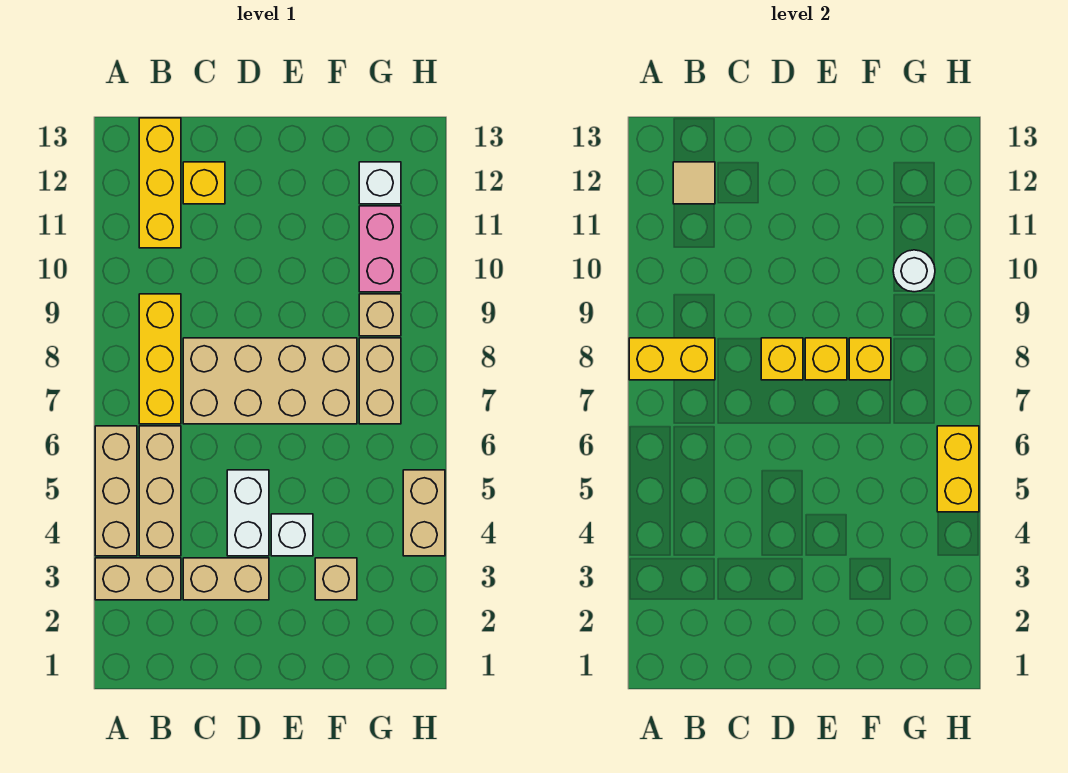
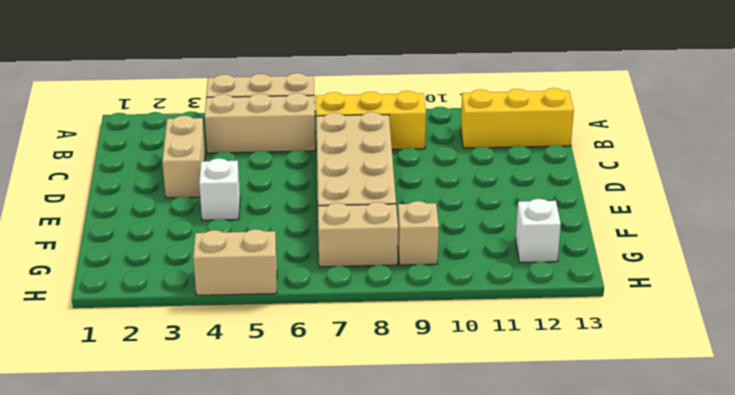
none -> tan brick A3:B3 level 1
none -> yellow brick C12 level 1
none -> white brick D4:D5 level 1

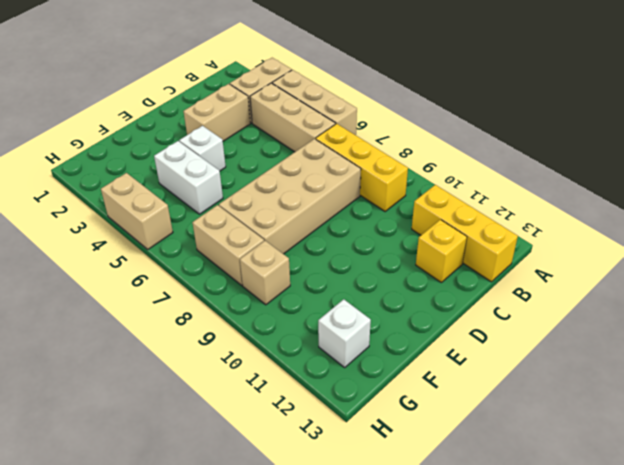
white brick F4:F5 level 1 -> white brick D4:D5 level 1
none -> tan brick F3 level 1
none -> pink brick G10:G11 level 1
none -> yellow brick A8:B8 level 2

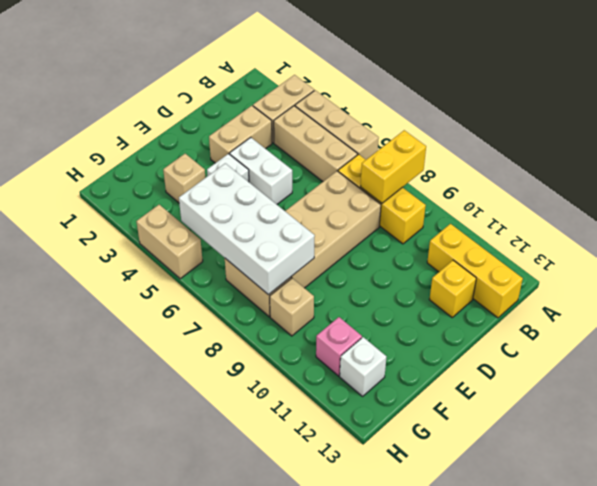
white brick F5:G8 level 2 -> yellow brick F8 level 2
pink brick G11 level 1 -> pink brick G10:G11 level 1
none -> tan tile B12 level 2
none -> yellow brick D8 level 2
none -> yellow brick E8 level 2

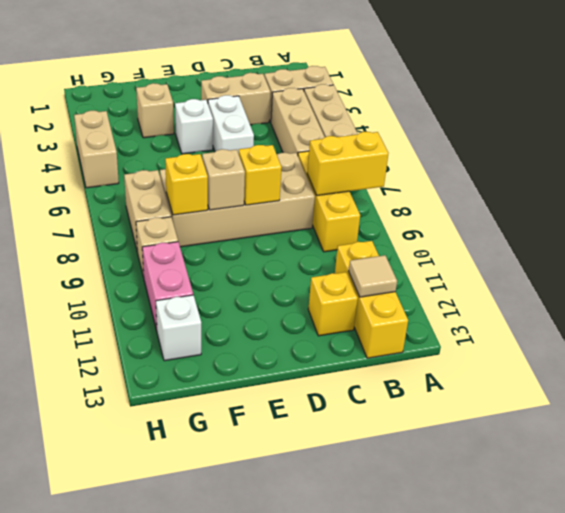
tan brick E8 level 2 -> yellow brick E8 level 2
none -> white round brick G10 level 2
none -> yellow brick H5:H6 level 2

